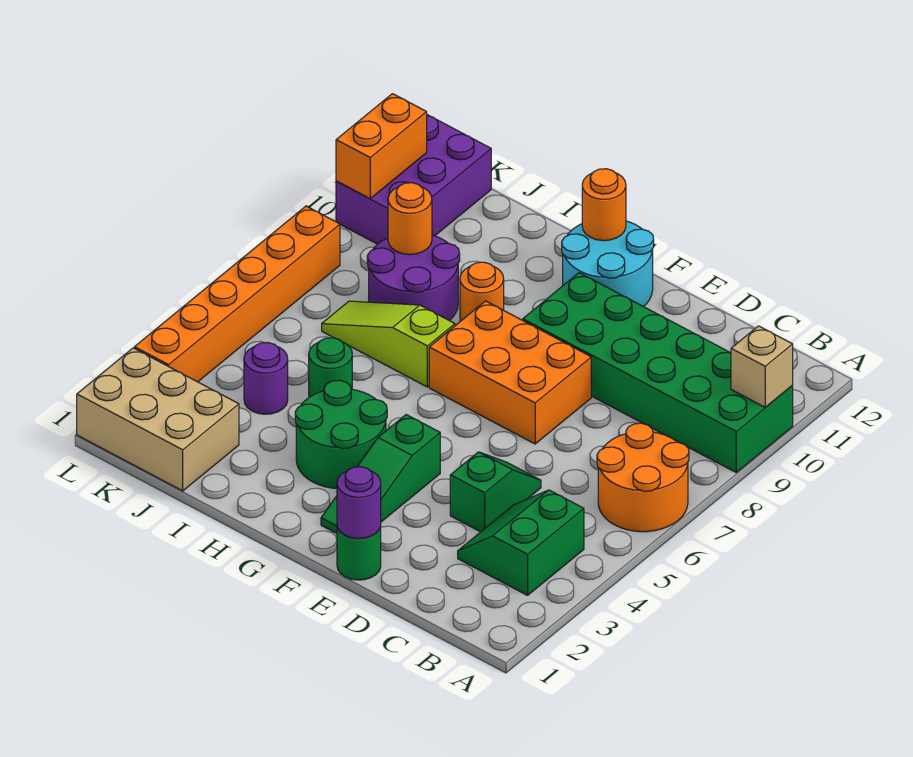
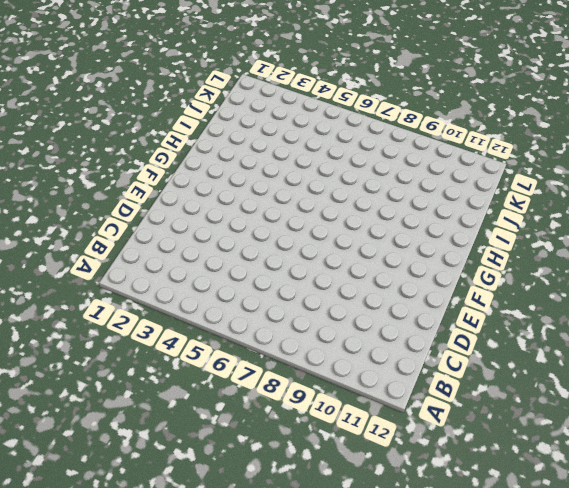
none -> orange round brick A6:B7 level 1
none -> green brick A9:F10 level 1
none -> green slope B3:C4 level 1 top B

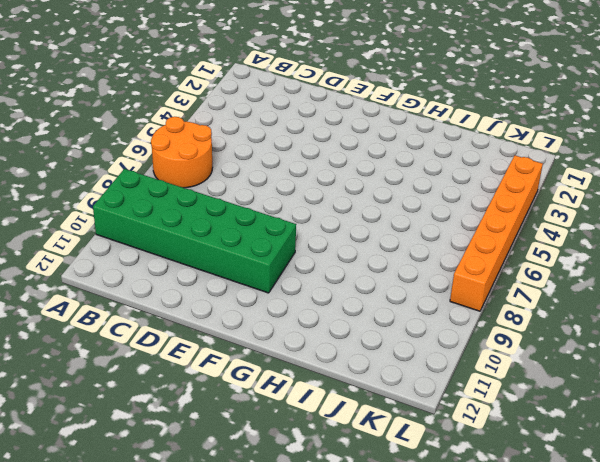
none -> green slope B3:C4 level 1 top B
none -> green slope D4:D5 level 1 top 4
none -> green round brick E1 level 1

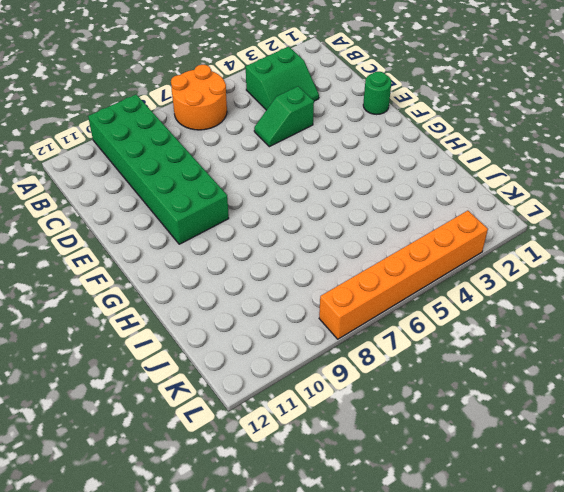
none -> orange brick E7:G8 level 1
none -> green slope F2:F4 level 1 top 4
none -> cyan round brick F11:G12 level 1

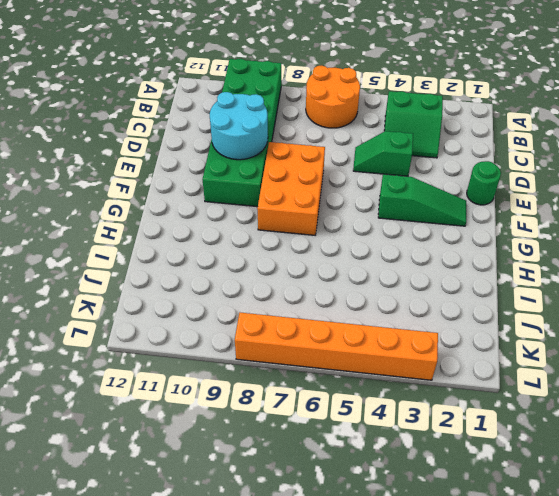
cyan round brick D9:E10 level 2 -> cyan round brick F11:G12 level 1
none -> green round brick G3:H4 level 1
none -> lime slope H7:J7 level 1 top H
none -> orange round brick H9 level 1

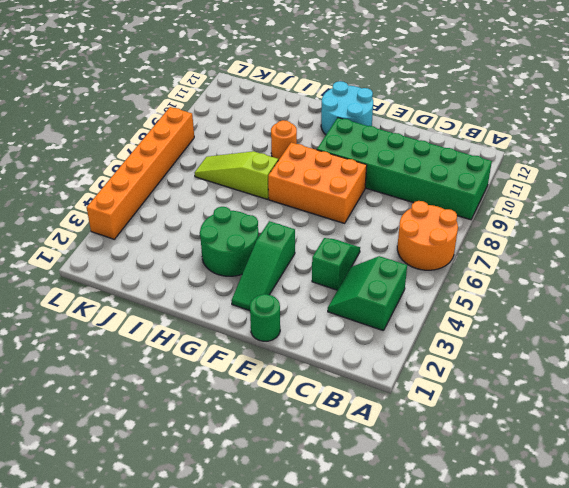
none -> green round brick I5 level 1
none -> purple round brick I8:J9 level 1
none -> tan brick J1:L2 level 1

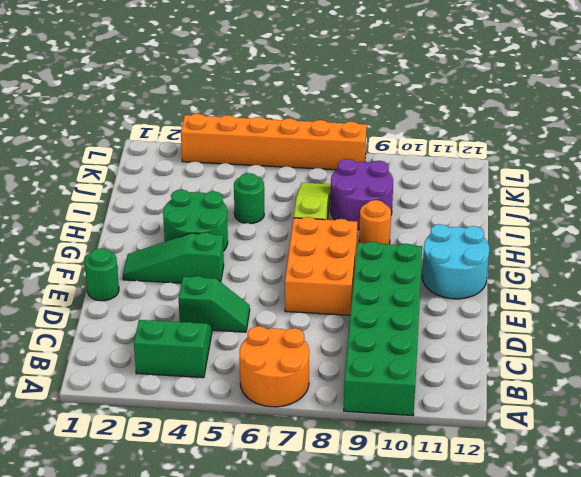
none -> tan brick J1:L2 level 1
none -> purple round brick J4 level 1
none -> purple brick K10:L12 level 1

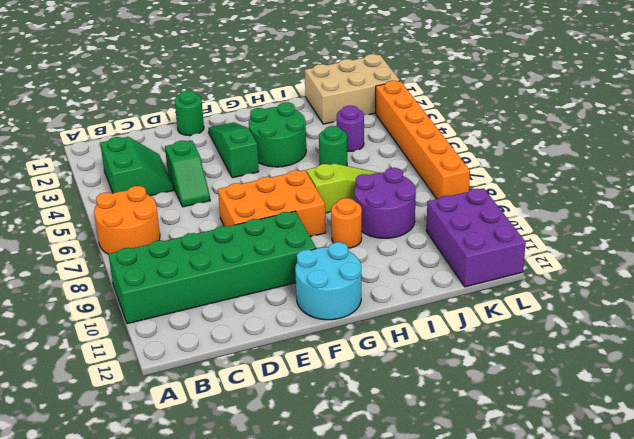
none -> tan brick A10 level 2
none -> purple round brick E1 level 2
none -> orange round brick G12 level 2

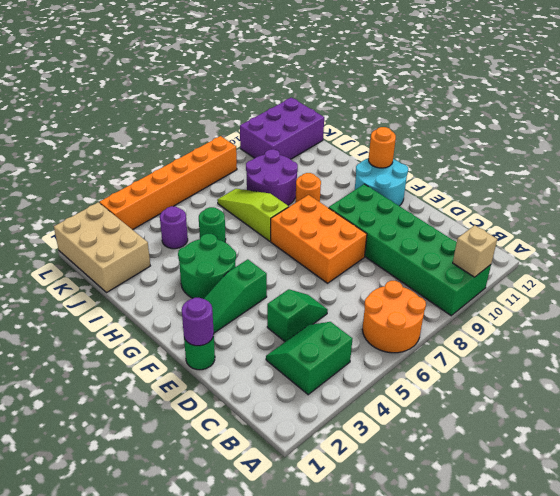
none -> orange round brick J9 level 2
none -> orange brick L10:L11 level 2

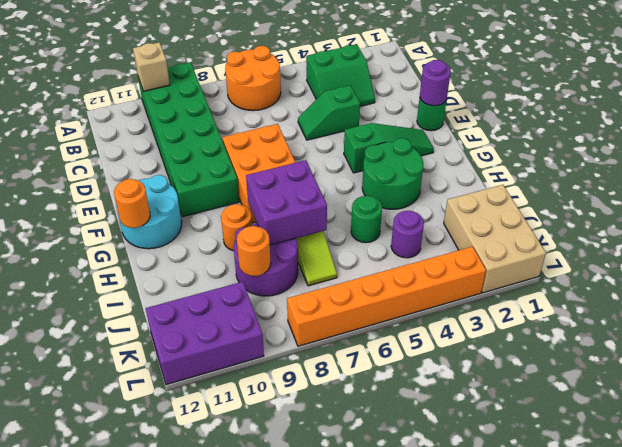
purple brick H7:I8 level 2 -> none
none -> orange brick L10:L11 level 2

